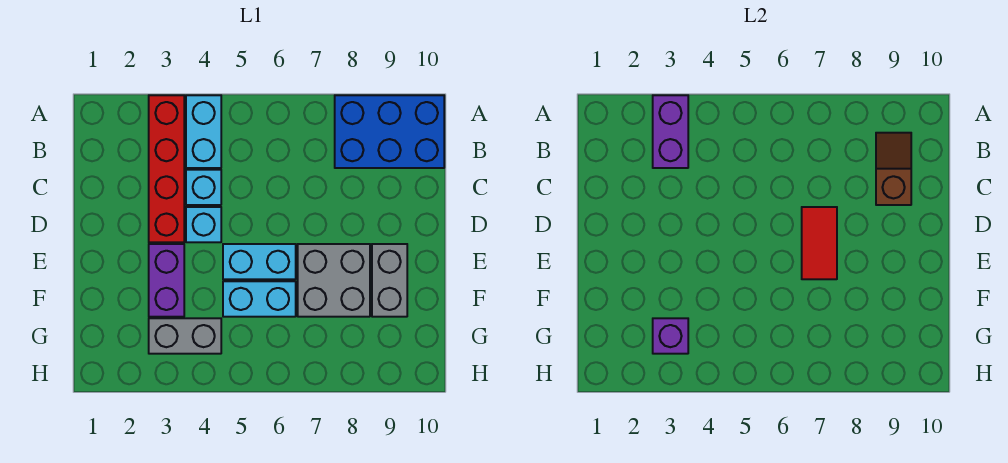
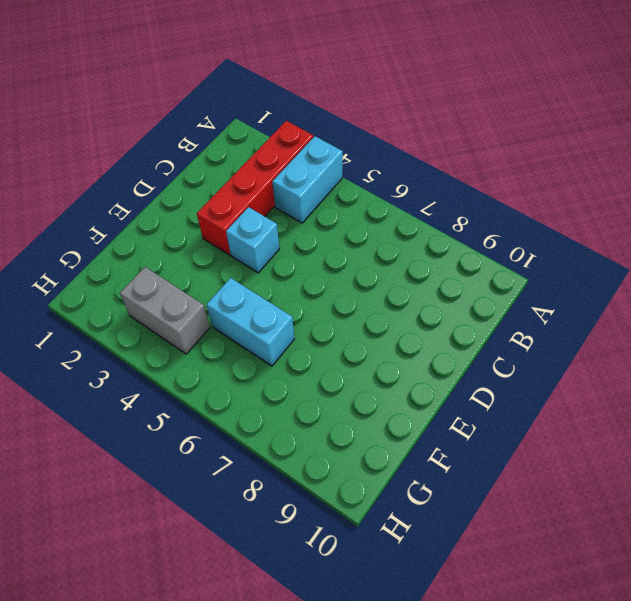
none -> blue brick A8:B10 level 1
none -> cyan brick C4 level 1
none -> purple brick E3:F3 level 1

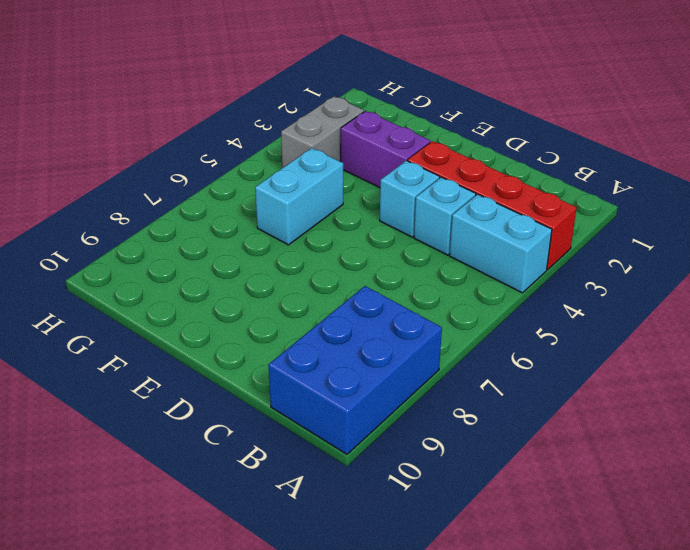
none -> cyan brick E5:E6 level 1
none -> grey brick E7:F8 level 1
none -> grey brick E9:F9 level 1

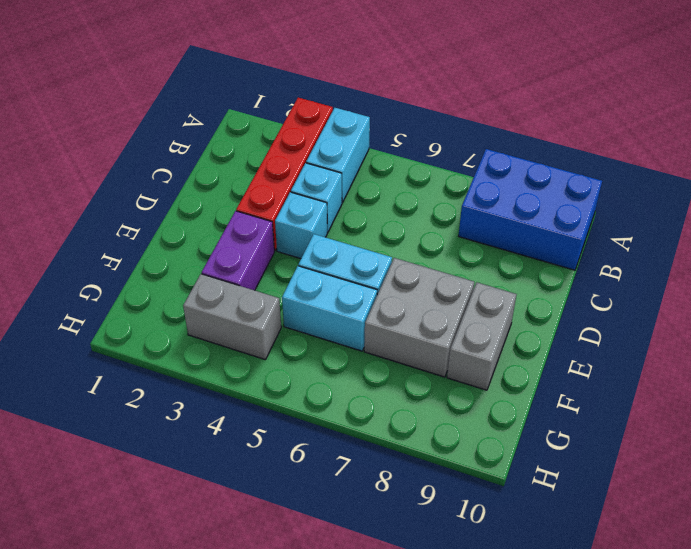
none -> purple brick A3:B3 level 2
none -> brown slope B9:C9 level 2 top C
none -> red tile D7:E7 level 2

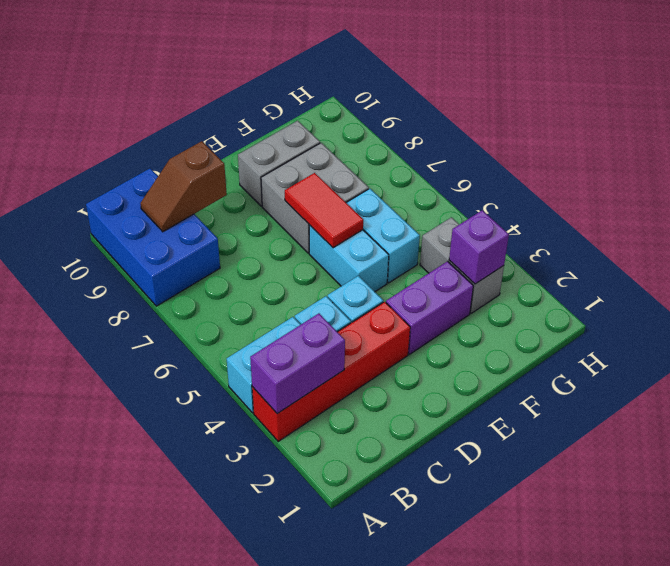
red tile E6:E7 level 2 -> red tile D7:E7 level 2

